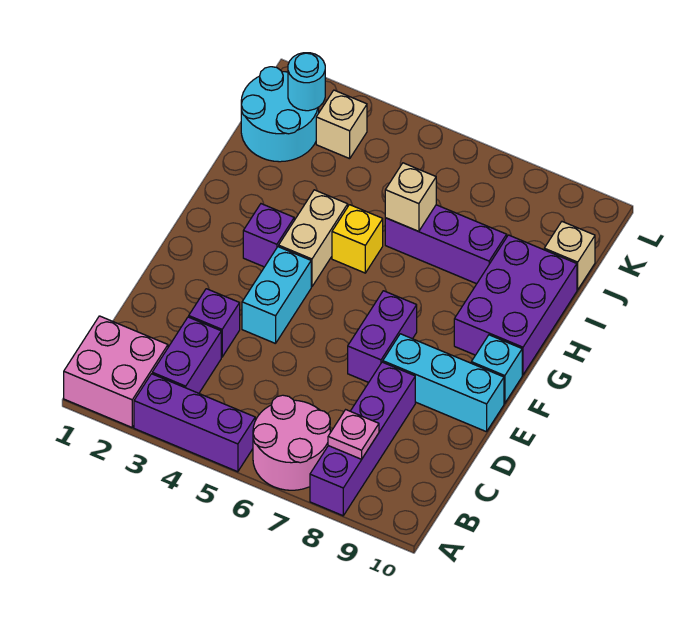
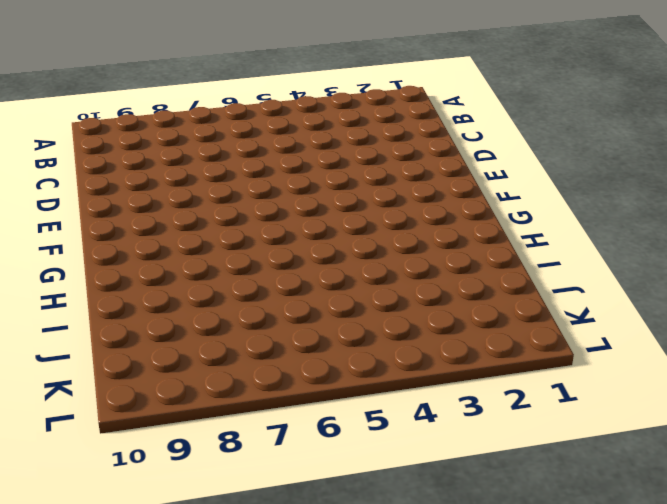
none -> pink brick A1:B2 level 1
none -> purple brick A3:A5 level 1
none -> pink round brick A6:B7 level 1

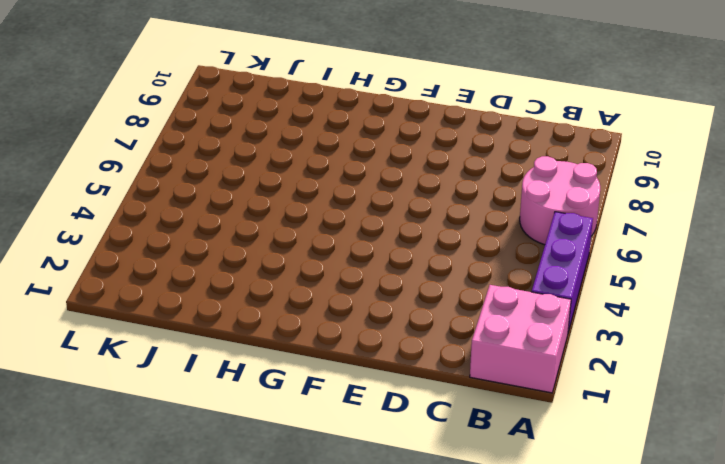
none -> purple brick A8:D8 level 1
none -> purple brick B3:C3 level 1
none -> purple brick D3 level 1

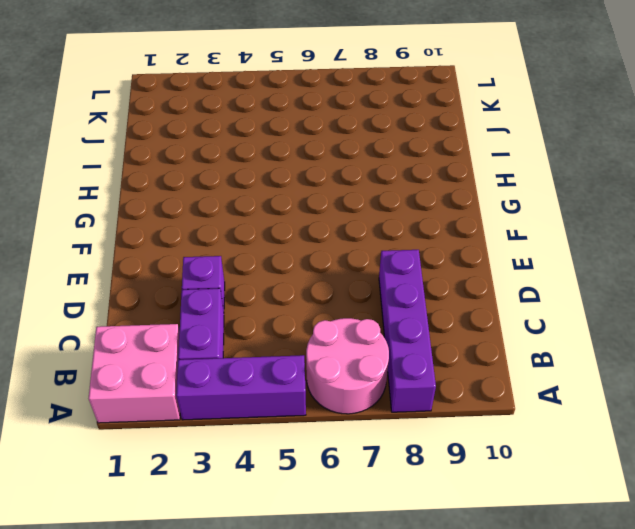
none -> cyan brick E4:F4 level 1
none -> purple brick E7:F7 level 1
none -> cyan brick E8:E10 level 1

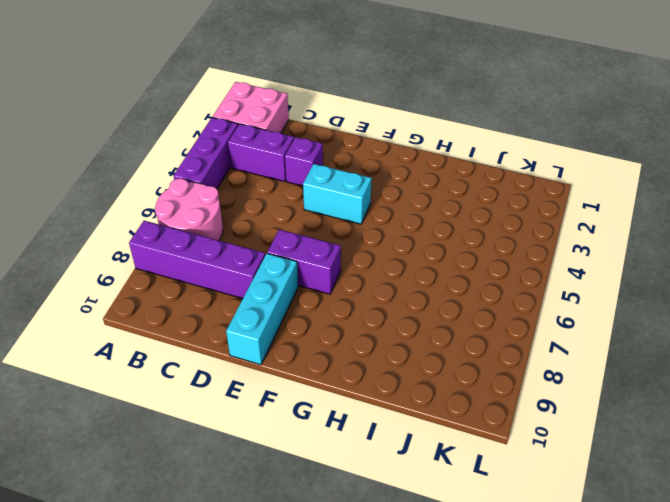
none -> cyan brick F10 level 1
none -> purple brick G3 level 1
none -> tan brick G4:H4 level 1

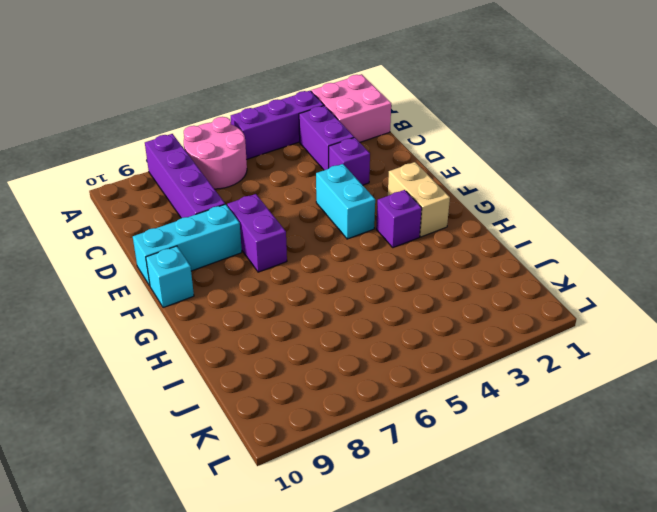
tan brick F2:G2 level 1 -> tan brick G4:H4 level 1
none -> purple brick G9:I10 level 1
none -> yellow brick H5 level 1
none -> purple brick I6:I8 level 1

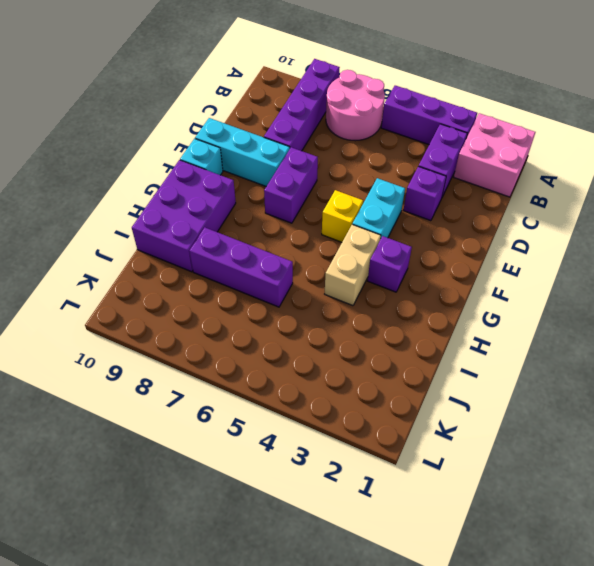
yellow brick F5 level 1 -> yellow brick H5 level 1
none -> cyan round brick J1:K2 level 1
none -> tan brick J10 level 1
none -> tan brick K3 level 1

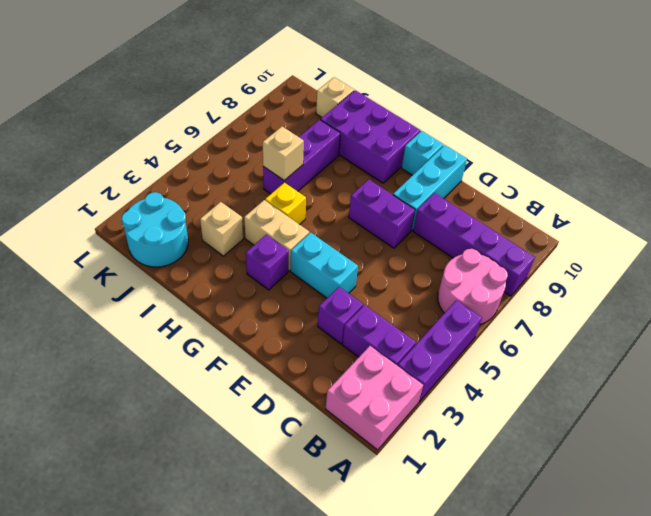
tan brick I3 level 1 -> tan brick K3 level 1
none -> pink plate B8 level 2
none -> cyan round brick K2 level 2

